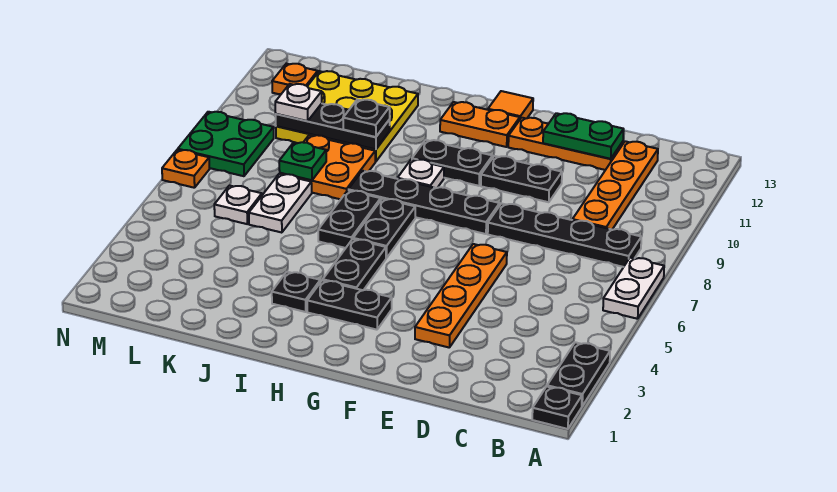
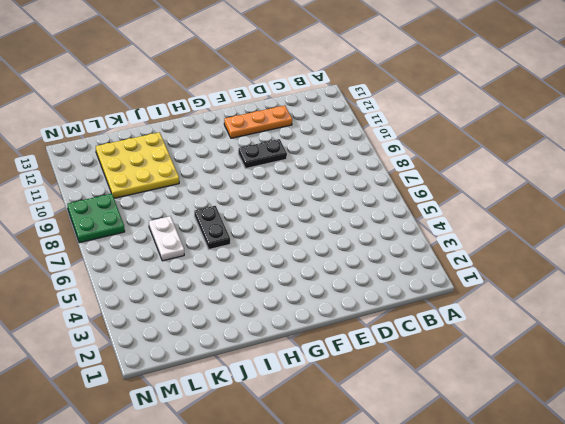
none -> black plate A1 level 1
none -> black plate A2:A3 level 1
none -> white plate A6:A7 level 1
none -> black plate B8:E8 level 1

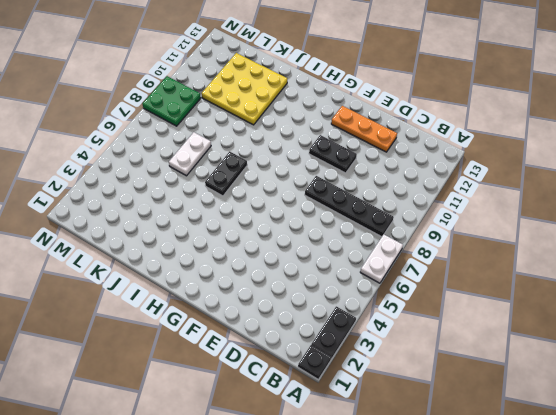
none -> orange plate C9:C12 level 1
none -> orange plate E3:E6 level 1
none -> black plate F8:I8 level 1
none -> black plate G3:H3 level 1

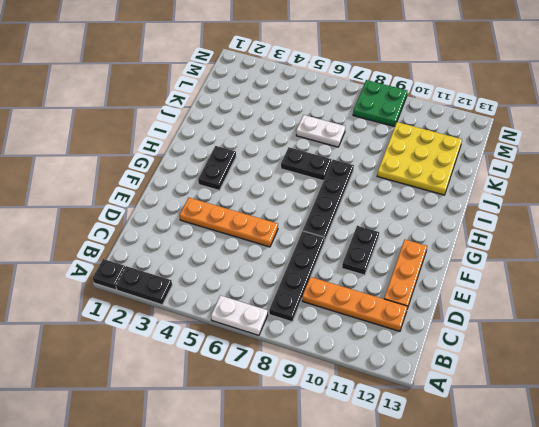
none -> black plate G10:H10 level 1
none -> orange plate G12:H12 level 1
none -> orange tile G13 level 1
none -> black plate H4:H5 level 1

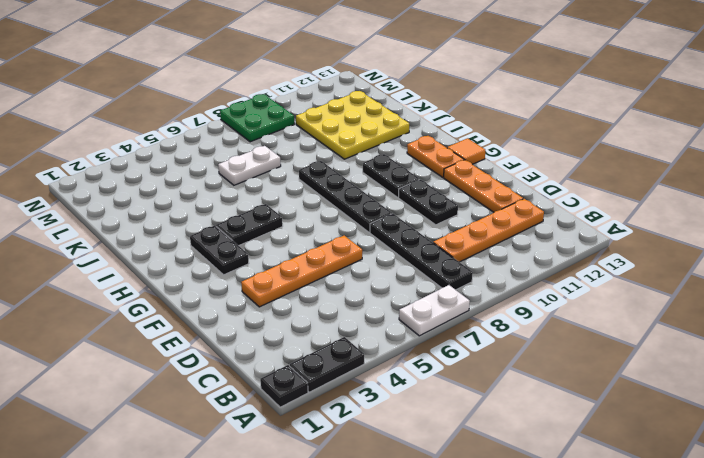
none -> black plate H6:H7 level 1
none -> white plate H9 level 1
none -> black plate I3 level 1
none -> black plate I6:I7 level 1

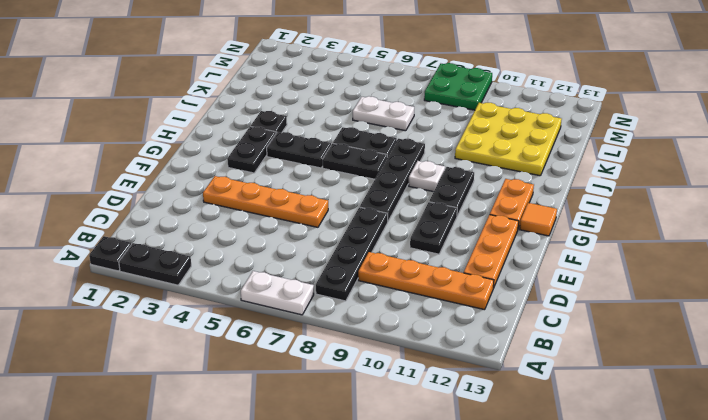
none -> orange plate J8:K9 level 1
none -> white plate L6 level 1
none -> orange plate M12 level 1
none -> orange plate N7 level 1

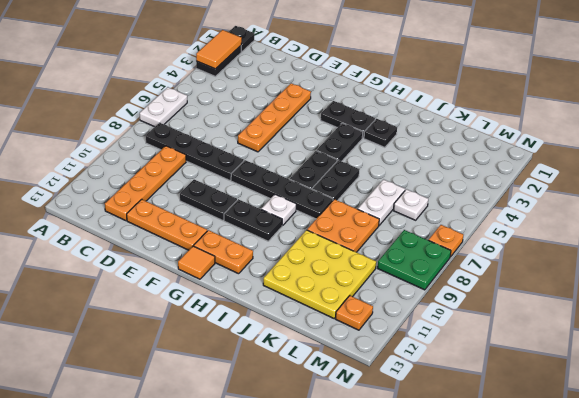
orange tile A2:A3 level 2 -> none
none -> green plate D12:E12 level 2
none -> black plate J10:L10 level 2
none -> green plate K8 level 2
none -> black plate J10 level 3

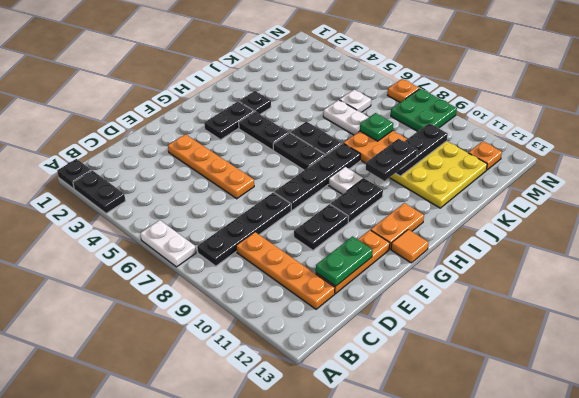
black plate I10:J10 level 3 -> black plate J10 level 3
none -> white plate L10 level 3

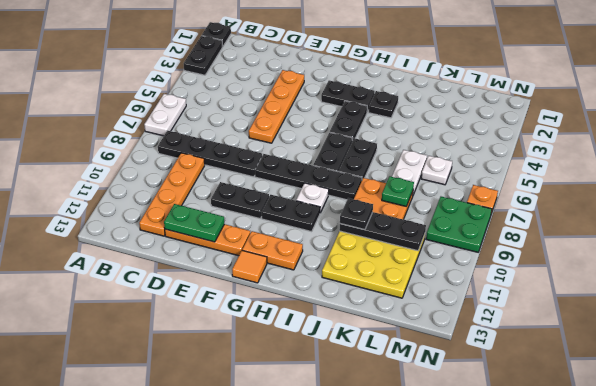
none -> orange plate M12 level 1
none -> white plate L10 level 3

